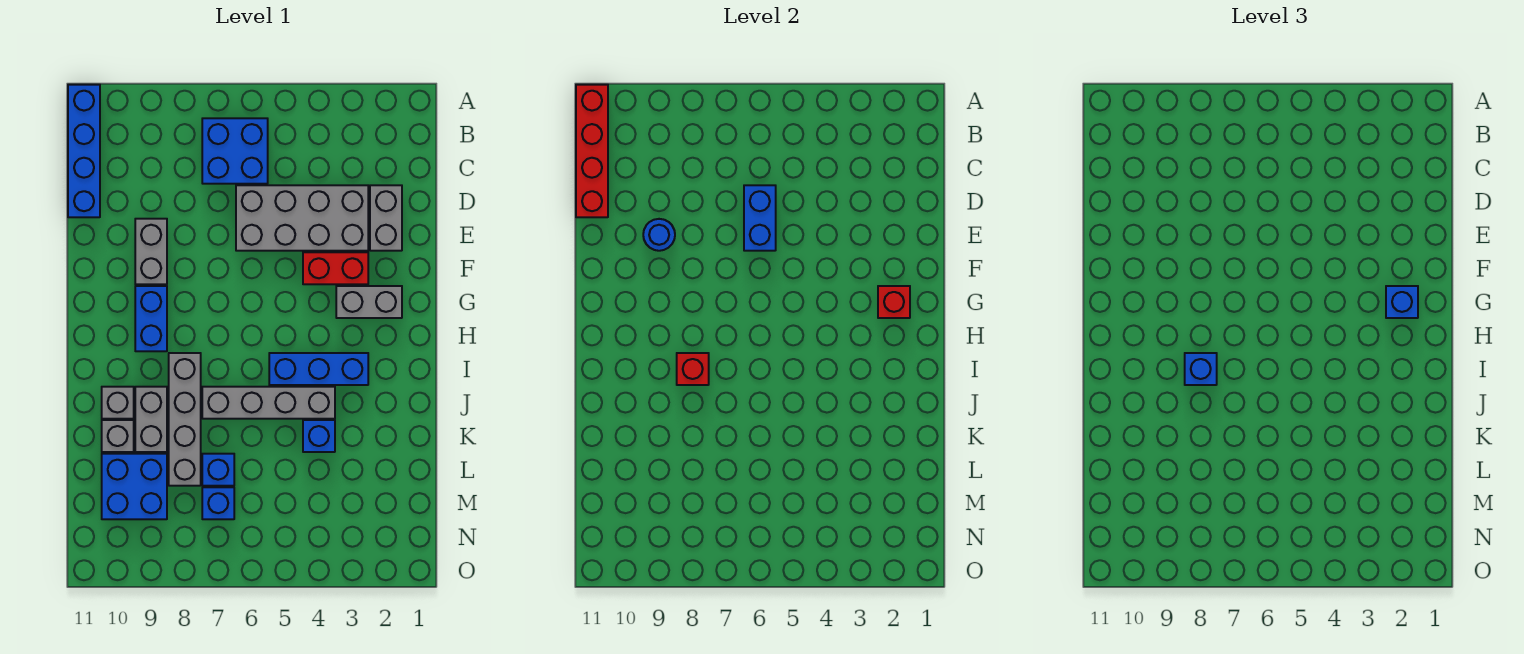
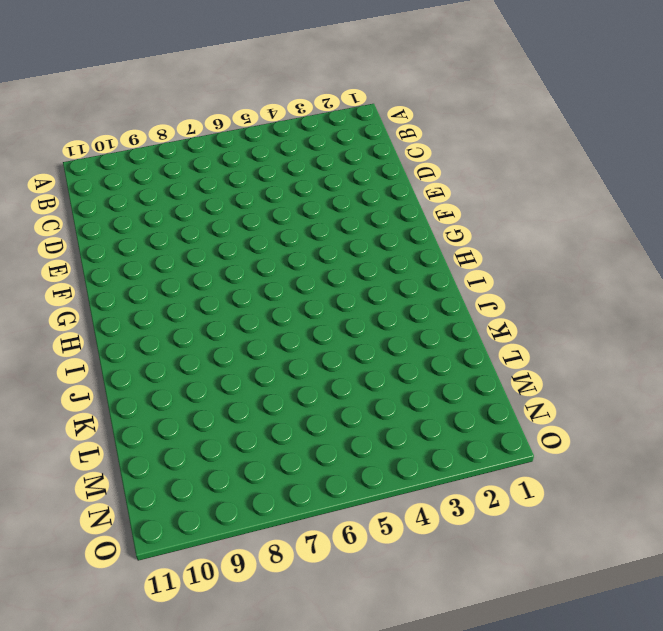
none -> blue brick A11:D11 level 1
none -> blue brick B6:C7 level 1
none -> grey brick D2:E2 level 1

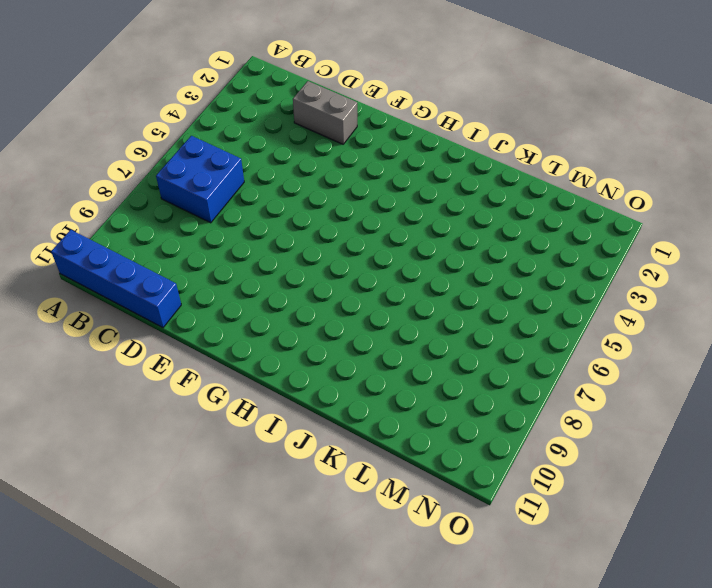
none -> grey brick D3:E6 level 1
none -> grey brick E9:F9 level 1
none -> red brick F3:F4 level 1

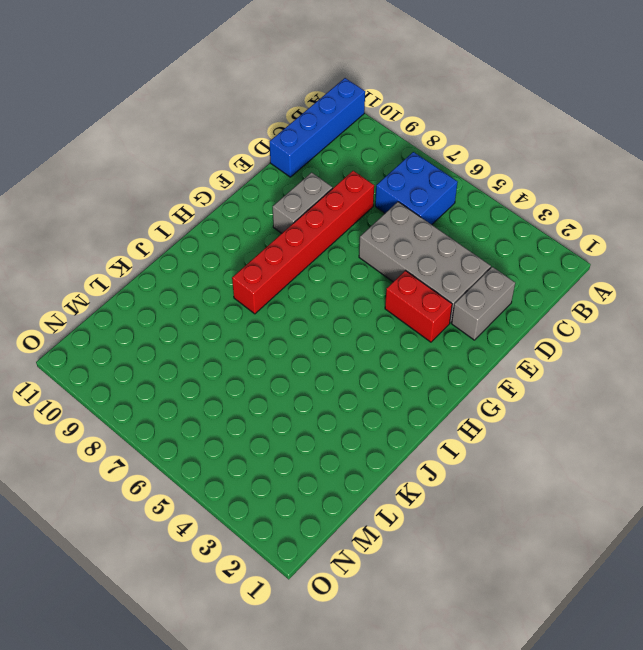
red brick D8:I8 level 1 -> grey brick I8:L8 level 1
none -> grey brick G2:G3 level 1
none -> blue brick G9:H9 level 1
none -> blue brick I3:I5 level 1

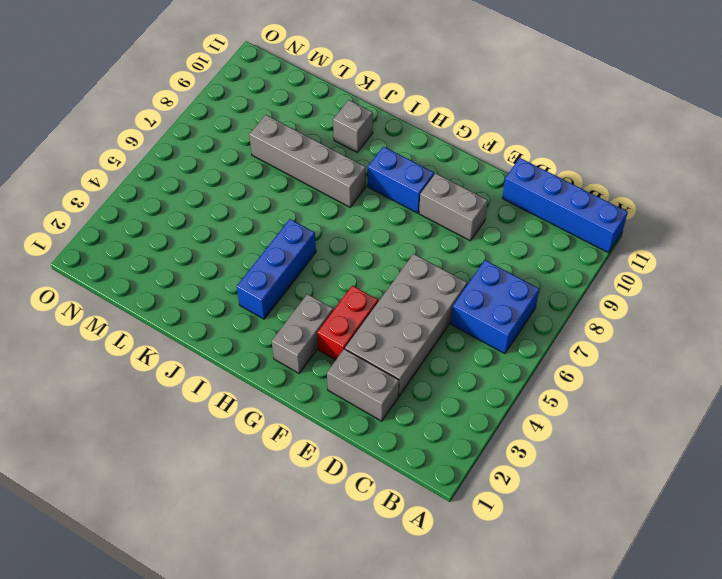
none -> grey brick J4:J7 level 1
none -> grey brick J9:K9 level 1
none -> blue brick K4 level 1

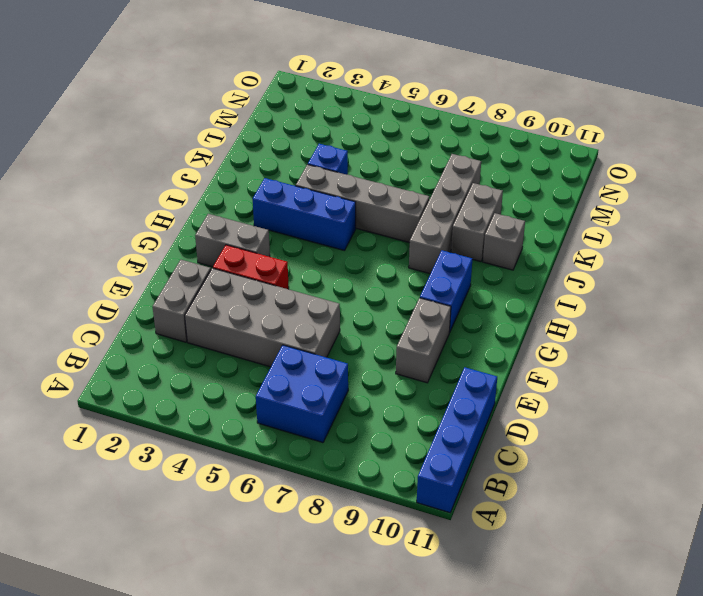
none -> grey brick K10 level 1
none -> blue brick L7 level 1
none -> blue brick L9:M10 level 1

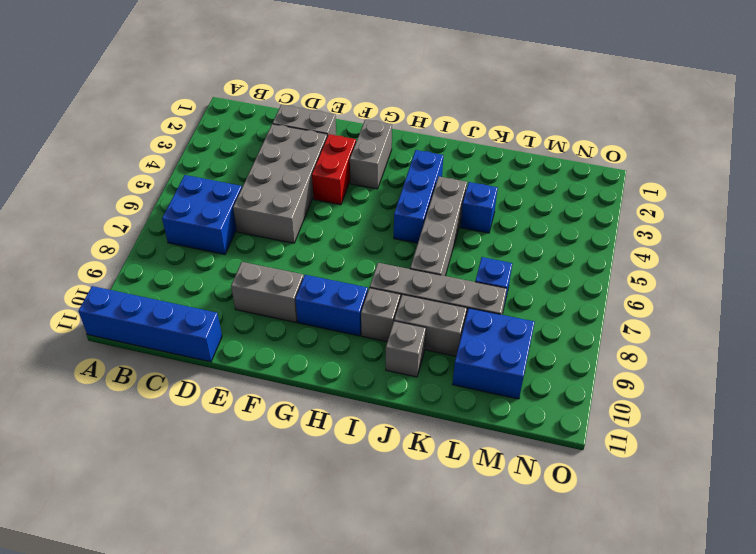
grey brick I9 level 1 -> grey brick K10 level 1
none -> blue brick M7 level 1
none -> red brick A11:D11 level 2
none -> blue brick D6:E6 level 2

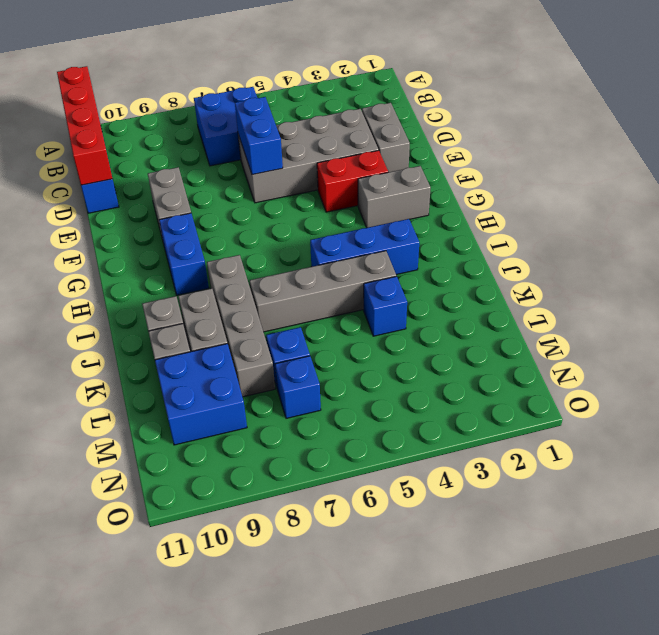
none -> blue round brick E9 level 2
none -> red brick G2 level 2
none -> red brick I8 level 2

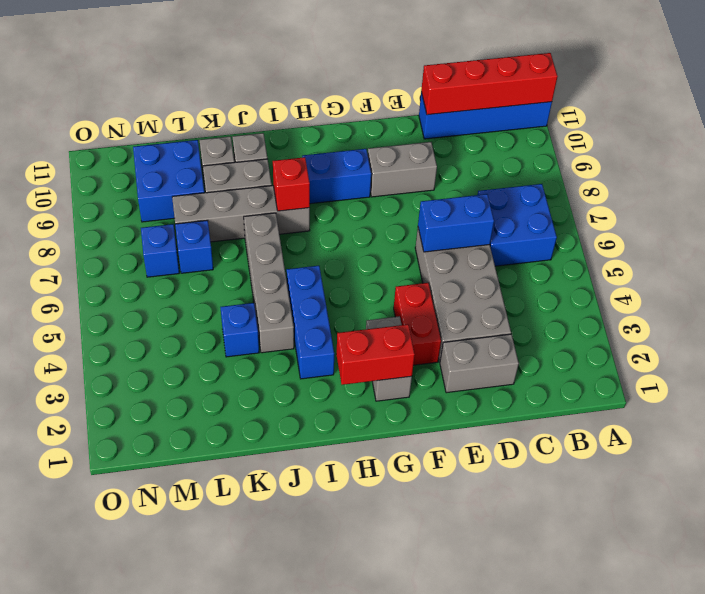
red brick G2:H2 level 2 -> red brick G2 level 2
none -> blue round brick E9 level 2
none -> blue brick G2 level 3
none -> blue brick I8 level 3

